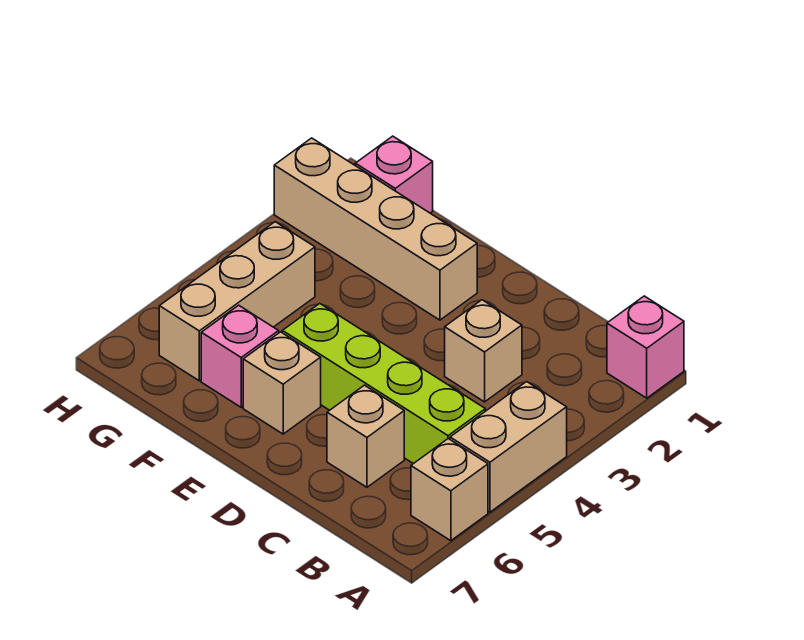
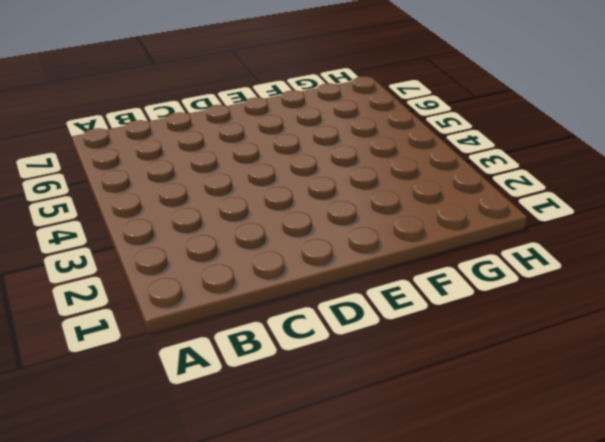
none -> pink brick A1 level 1
none -> tan brick A4:A5 level 1

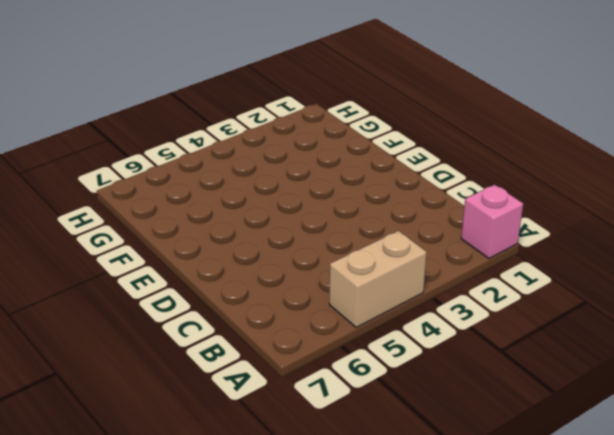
none -> tan brick A6 level 1
none -> lime brick B5:E5 level 1

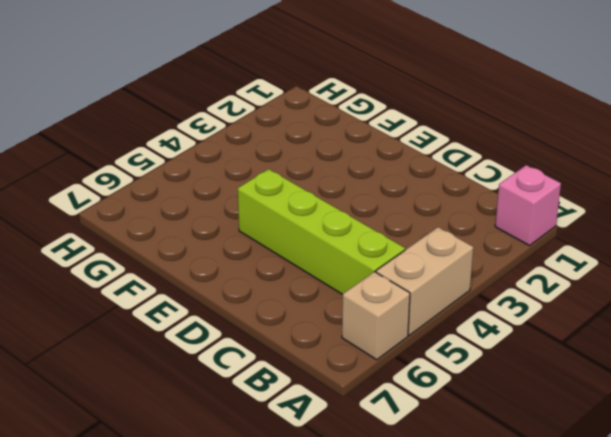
none -> tan brick C3 level 1
none -> tan brick C6 level 1

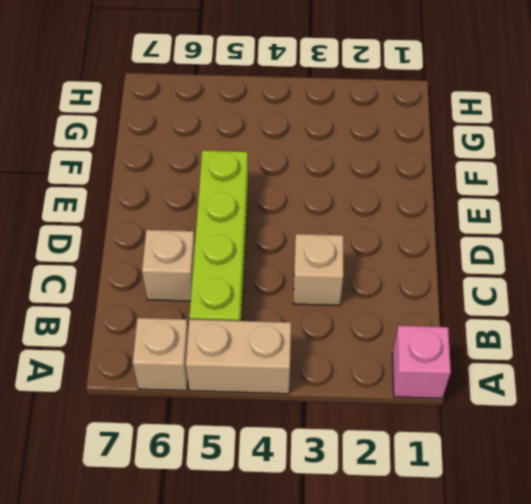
none -> tan brick E2:H2 level 1
none -> tan brick E6 level 1

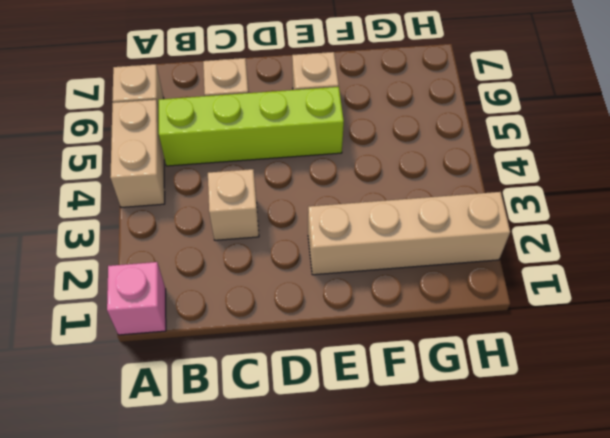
none -> pink brick F6 level 1
none -> pink brick G1 level 1

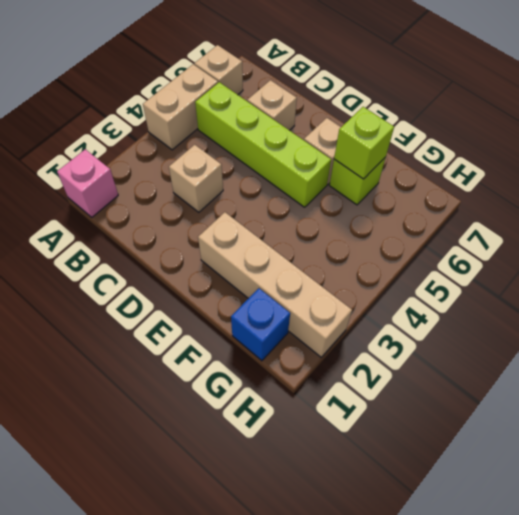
lime brick F6 level 1 -> pink brick F6 level 1
lime brick F6 level 2 -> none
blue brick G1 level 1 -> pink brick G1 level 1
none -> tan brick G4:G6 level 1

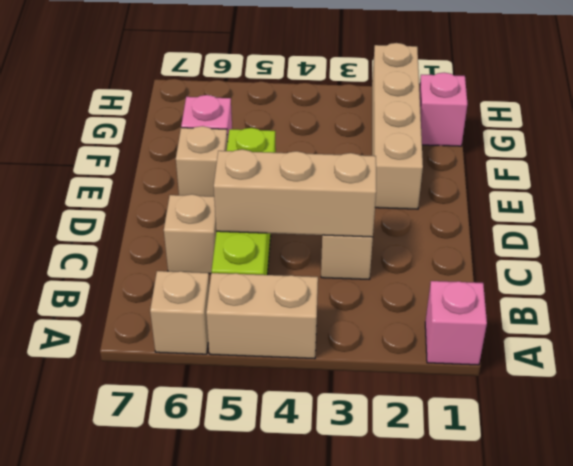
tan brick C3:C5 level 2 -> tan brick G4:G6 level 1

